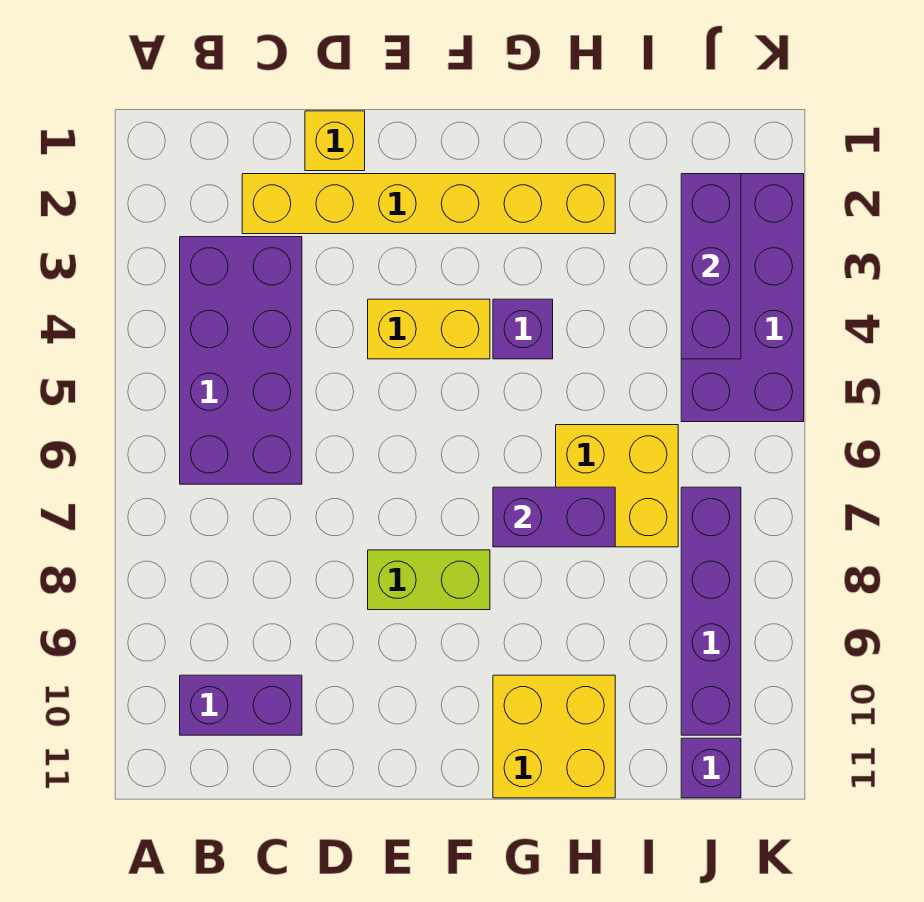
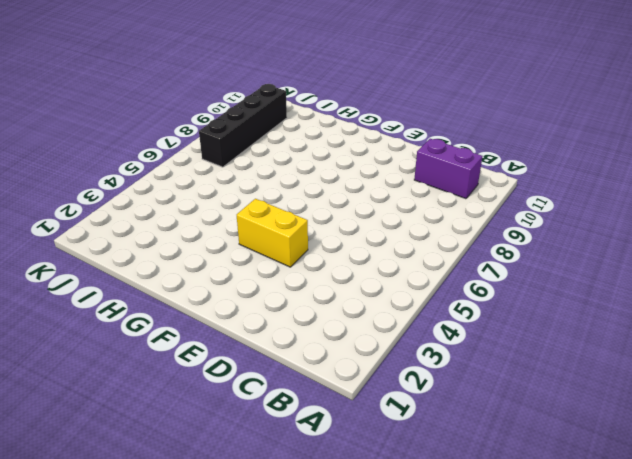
black brick J7:J10 level 1 -> purple brick J7:J10 level 1
none -> purple brick B3:C6 level 1
none -> yellow brick C2:H2 level 1
none -> yellow brick D1 level 1

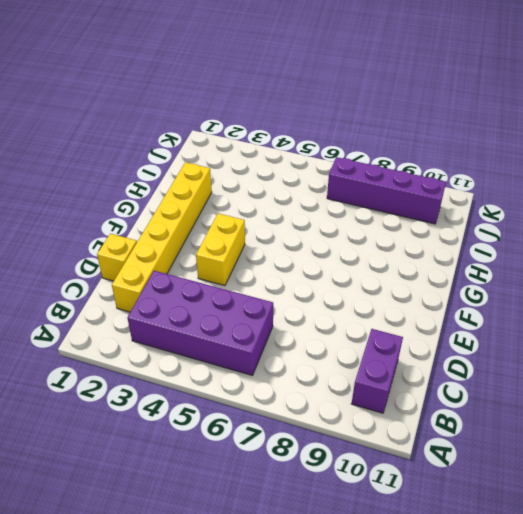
none -> lime brick E8:F8 level 1
none -> purple brick G4 level 1
none -> yellow brick G10:H11 level 1

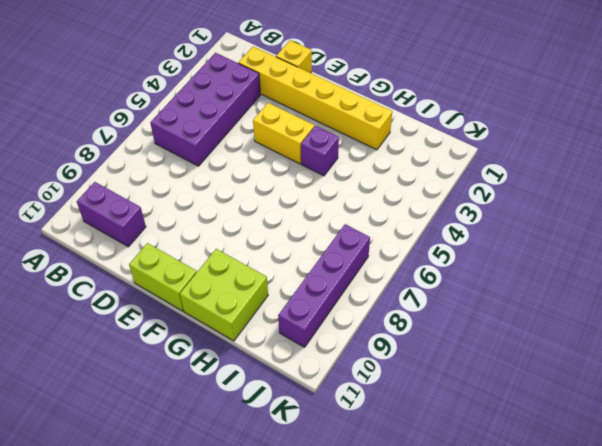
lime brick E11:F11 level 1 -> lime brick E8:F8 level 1
lime brick G10:H11 level 1 -> yellow brick G10:H11 level 1
none -> yellow brick H6:I7 level 1
none -> purple brick J2:K5 level 1
none -> purple brick J11 level 1

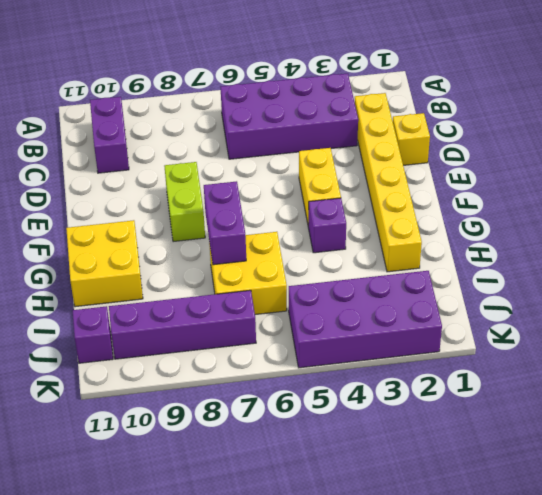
none -> purple brick J2:J4 level 2

